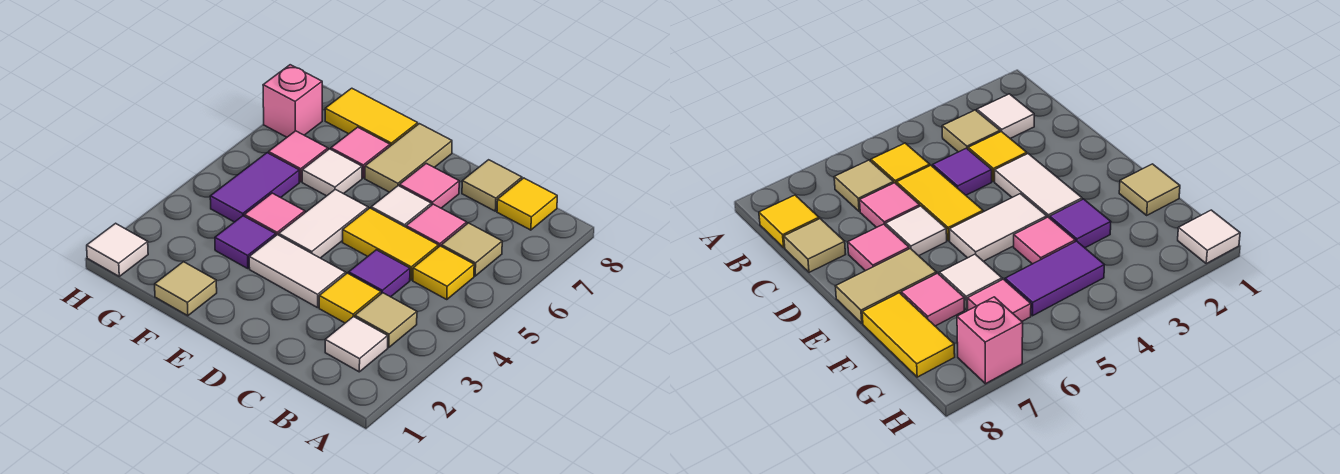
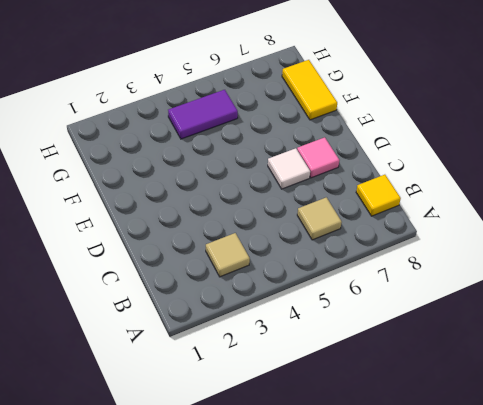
none -> white tile B2 level 1
none -> yellow tile B5 level 1
none -> yellow tile C3 level 1

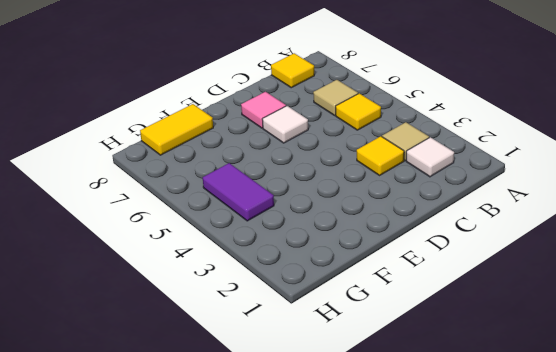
none -> purple tile C4 level 1
none -> yellow tile C5:D5 level 1
none -> pink tile C6 level 1

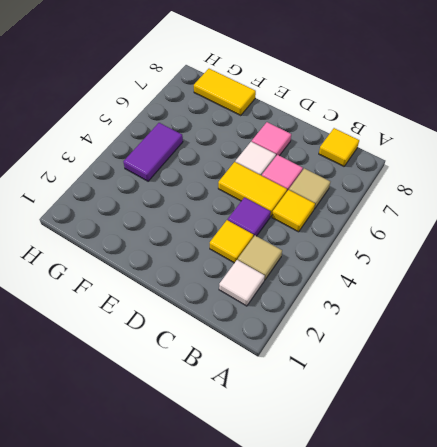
none -> tan tile C8 level 1
none -> white tile D3:E3 level 1
none -> white tile E4:E5 level 1

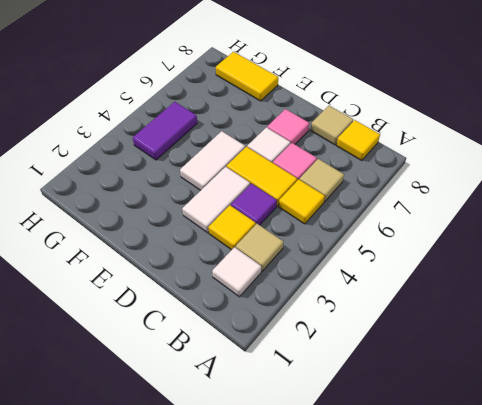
white tile D3:D4 level 1 -> white tile D3:E3 level 1
none -> tan tile E7:E8 level 1
none -> tan tile F1 level 1
none -> purple tile F3 level 1

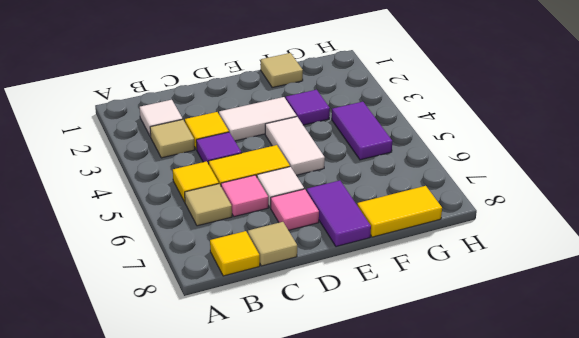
purple tile E7:E8 level 1 -> tan tile E7:E8 level 1
none -> pink tile F4 level 1
none -> white tile F6 level 1
none -> pink tile F7 level 1

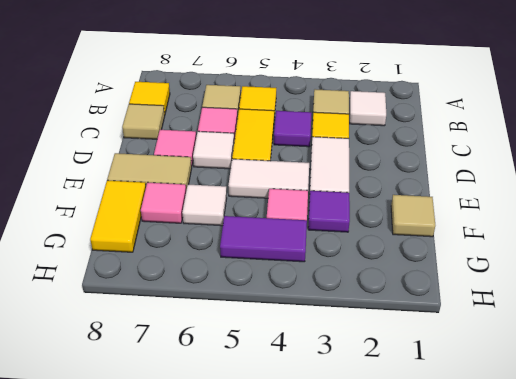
none -> pink tile G6 level 1
none -> white tile H1 level 1
none -> pink brick H7 level 1

